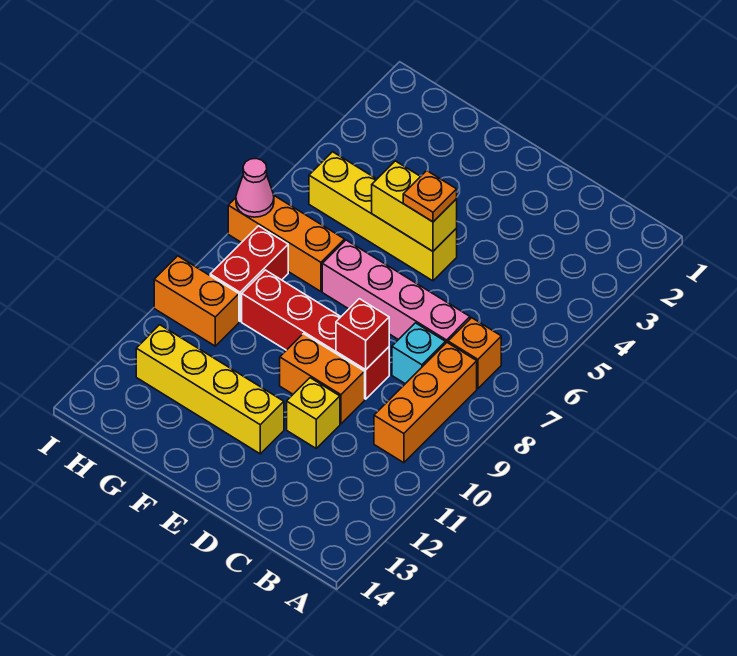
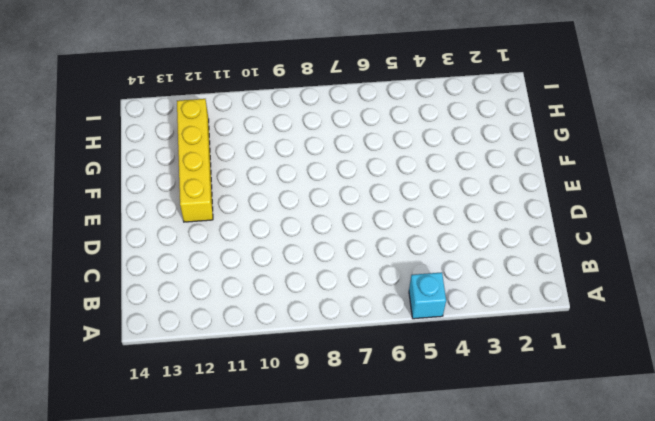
cyan brick A5 level 1 -> cyan brick C8 level 1
none -> orange brick B7 level 1
none -> orange brick B8:B10 level 1
none -> pink brick C7:F7 level 1

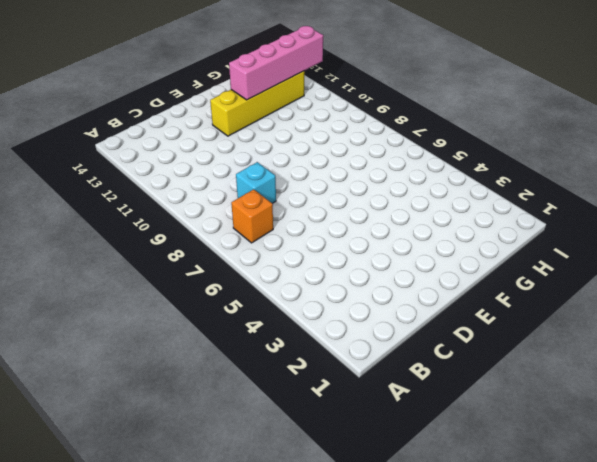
pink brick F12:I12 level 2 -> pink brick C7:F7 level 1
none -> orange brick B8:B10 level 1
none -> red brick D9:G9 level 1
none -> orange brick D10:E10 level 1

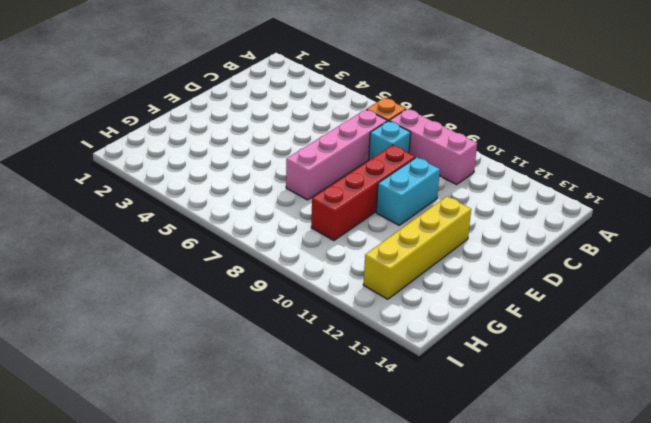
pink brick B8:B10 level 1 -> orange brick B8:B10 level 1
cyan brick D10:E10 level 1 -> orange brick D10:E10 level 1
none -> yellow brick D11 level 1
none -> yellow brick E5:H5 level 1
none -> orange brick G7:I7 level 1

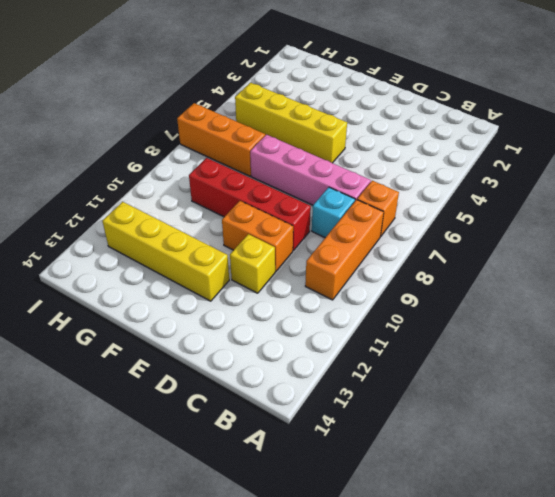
none -> red brick H8:H9 level 1
none -> orange brick H10:I10 level 1
none -> red brick D9 level 2

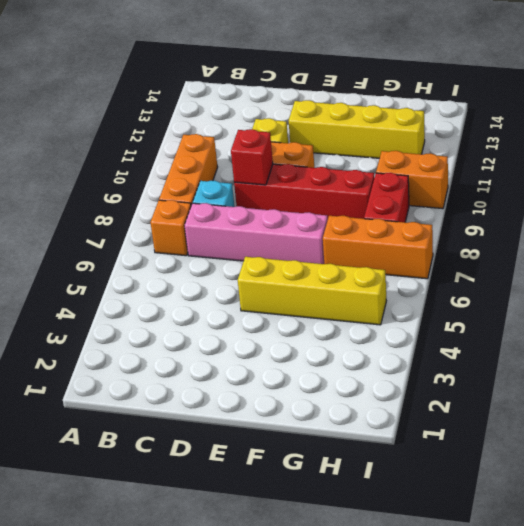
none -> yellow brick E5:F5 level 2
none -> pink cone I7 level 2
none -> orange plate E5 level 3

